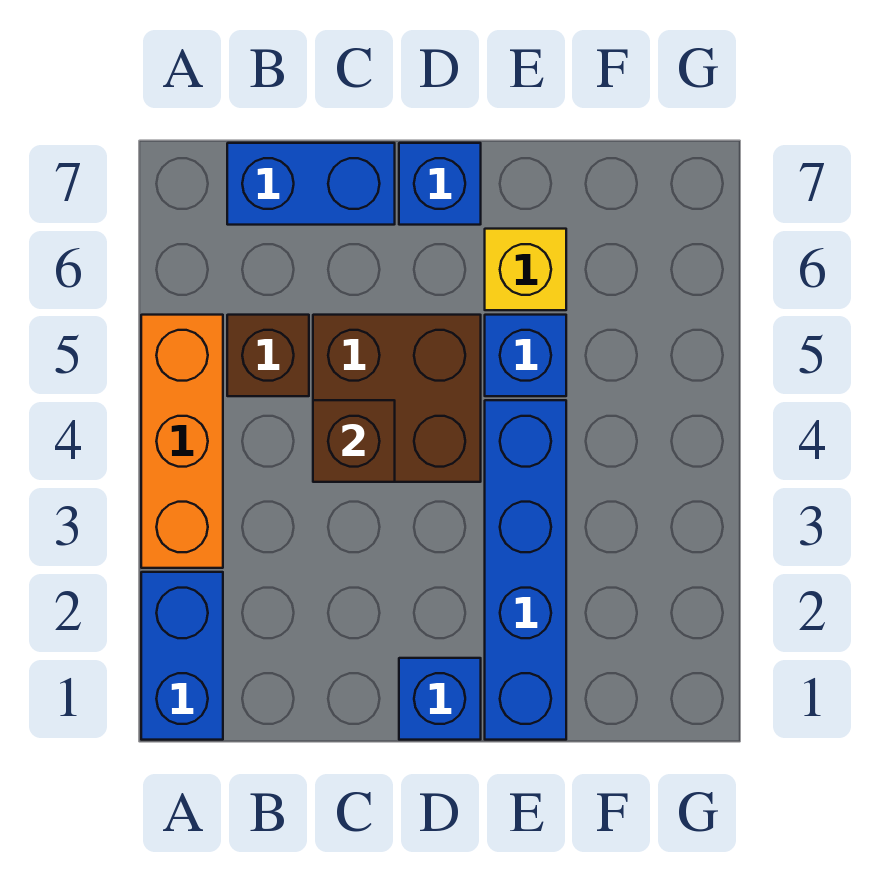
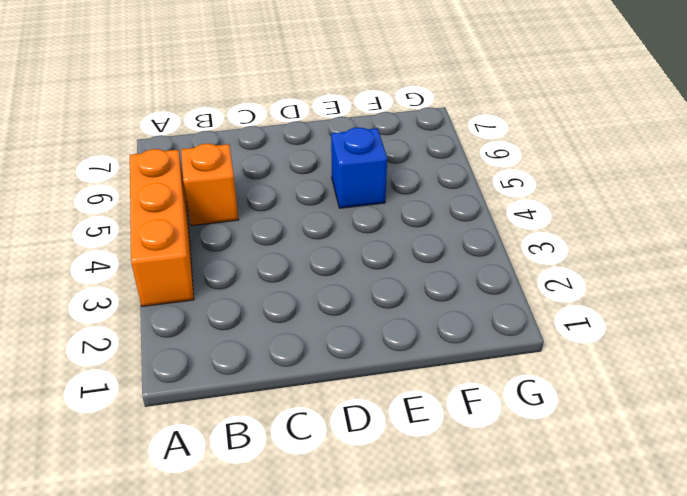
orange brick B5 level 1 -> brown brick B5 level 1
none -> blue brick A1:A2 level 1
none -> blue brick B7:C7 level 1

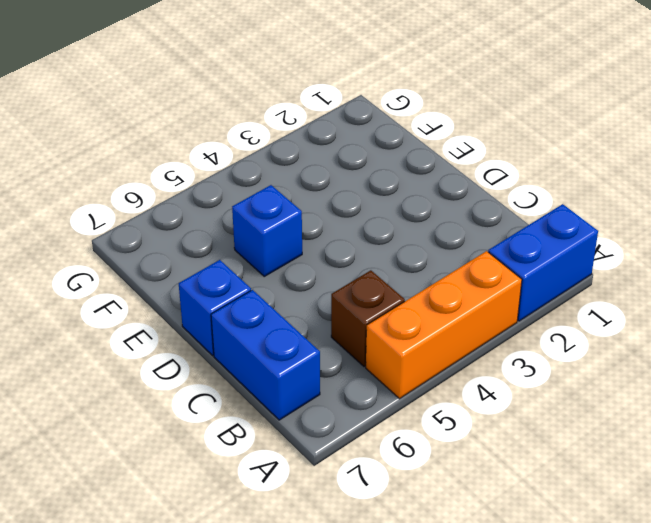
none -> brown brick C4:D5 level 1
none -> blue brick D1 level 1

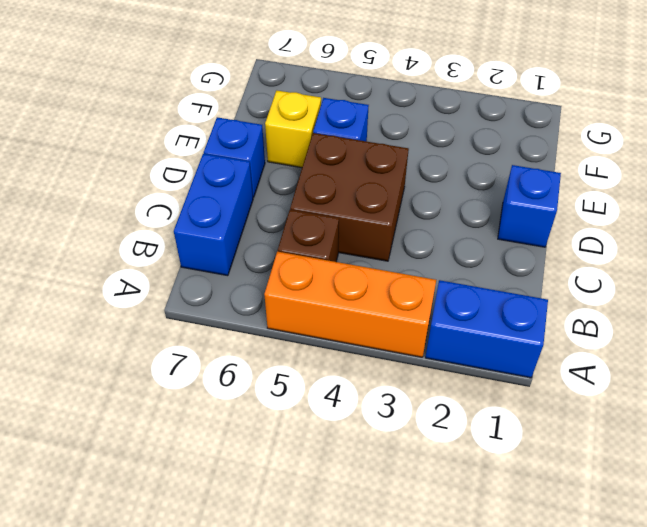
none -> blue brick E1:E4 level 1
none -> brown brick C4 level 2

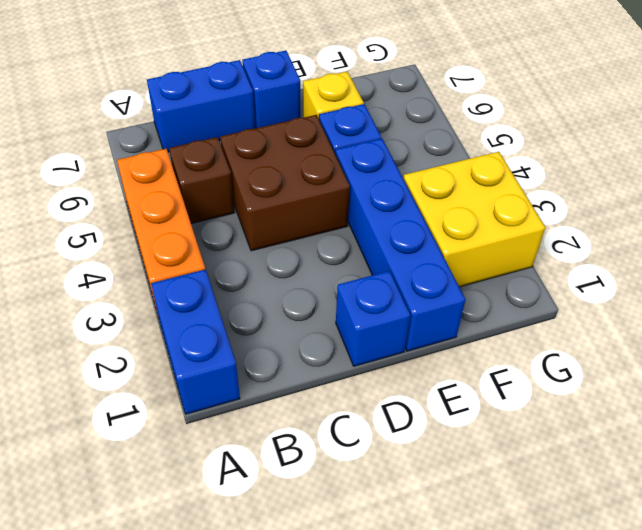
yellow brick F2:G3 level 1 -> none
none -> brown brick C4 level 2

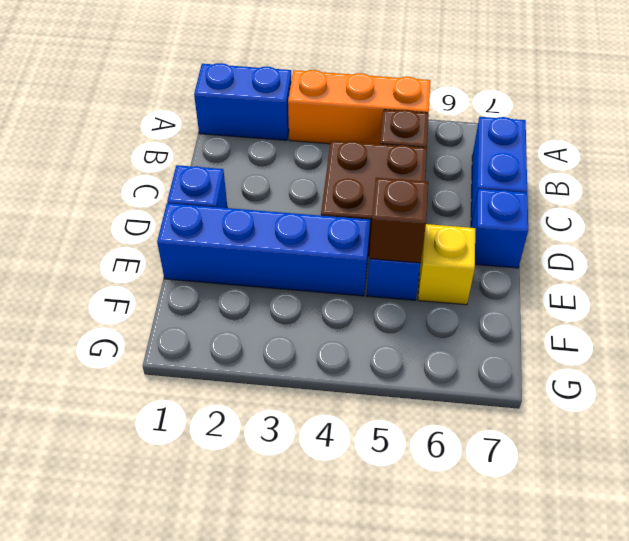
brown brick E5 level 2 -> brown brick C4 level 2

